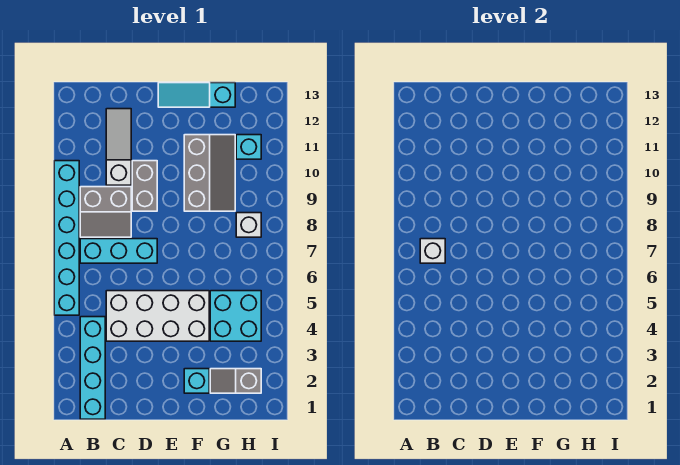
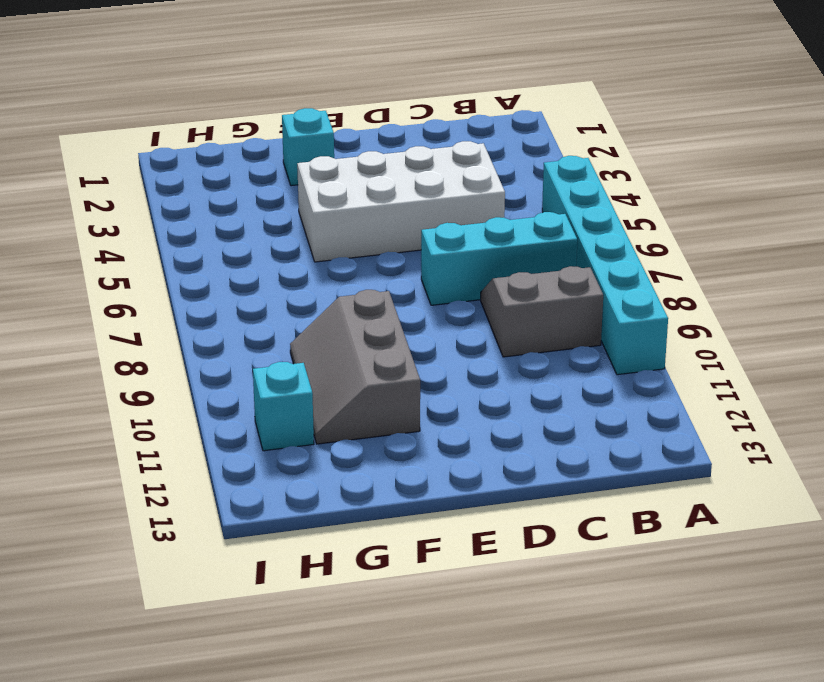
none -> cyan brick B1:B4 level 1
none -> white slope C10:C12 level 1 top 10
none -> grey brick D9:D10 level 1

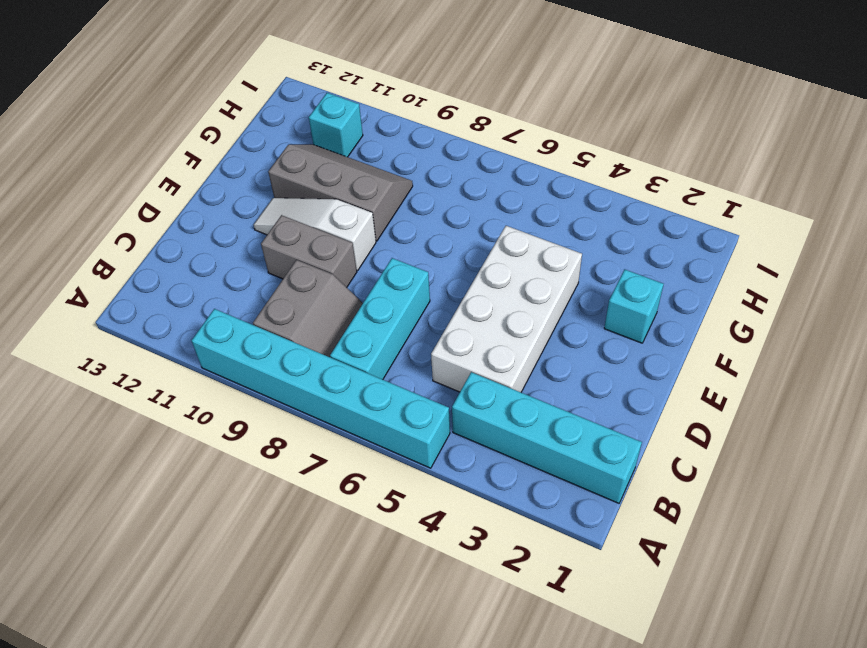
white slope E9:E11 level 1 top 9 -> white slope C10:C12 level 1 top 10
none -> cyan slope E13:G13 level 1 top G
none -> grey slope G2:H2 level 1 top H
none -> cyan brick G4:H5 level 1

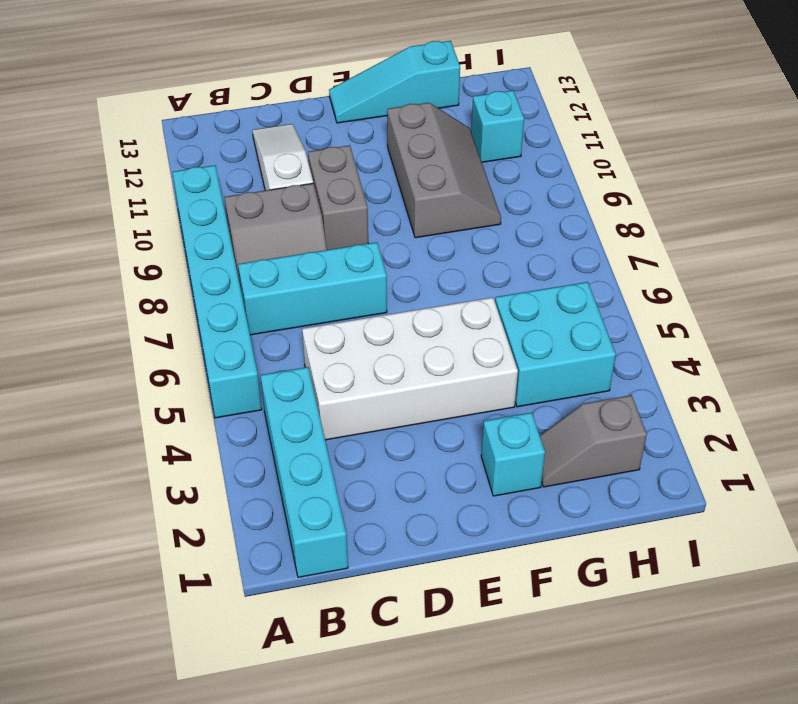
none -> white brick H8 level 1
none -> white brick B7 level 2

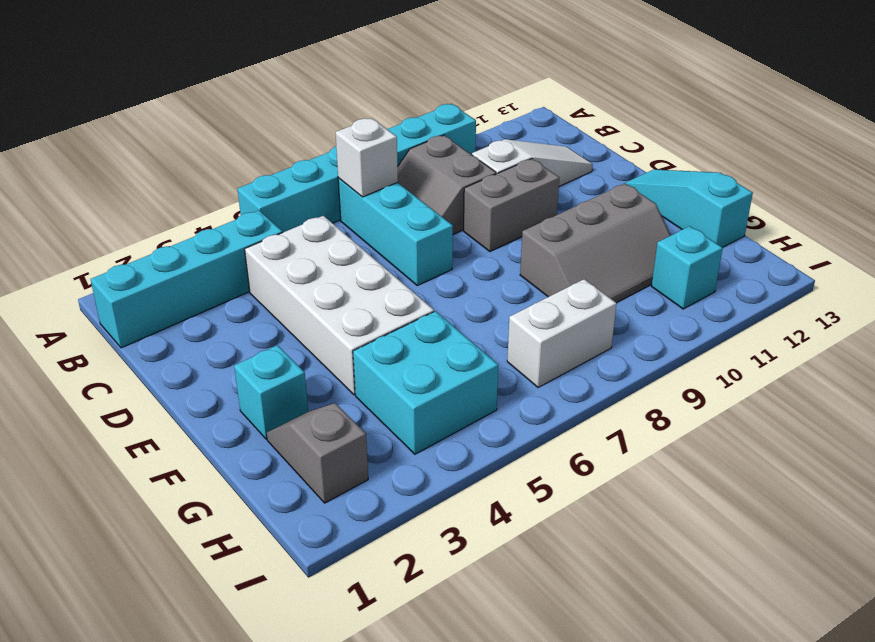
white brick H7:H8 level 1 -> white brick H8 level 1

